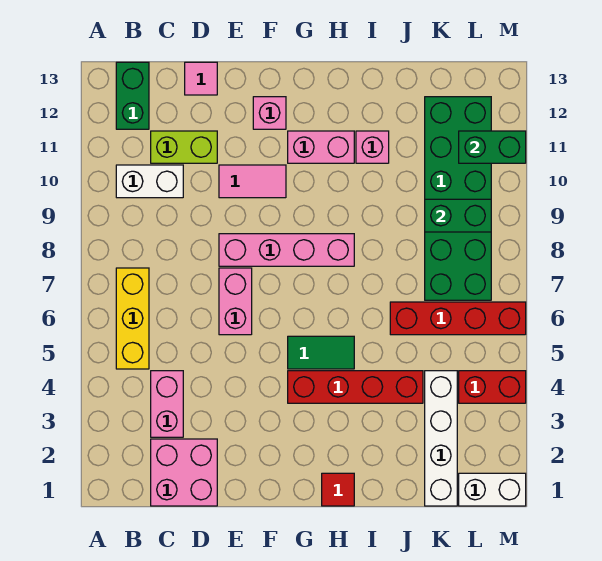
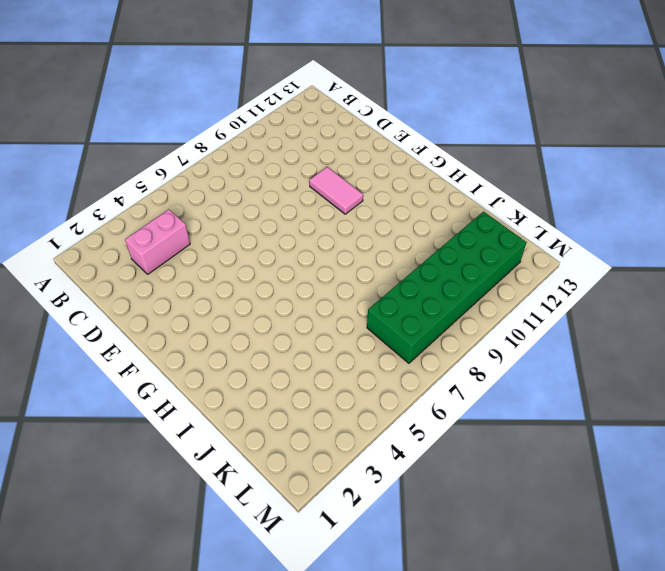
none -> yellow brick B5:B7 level 1
none -> white brick B10:C10 level 1
none -> green brick B12:B13 level 1

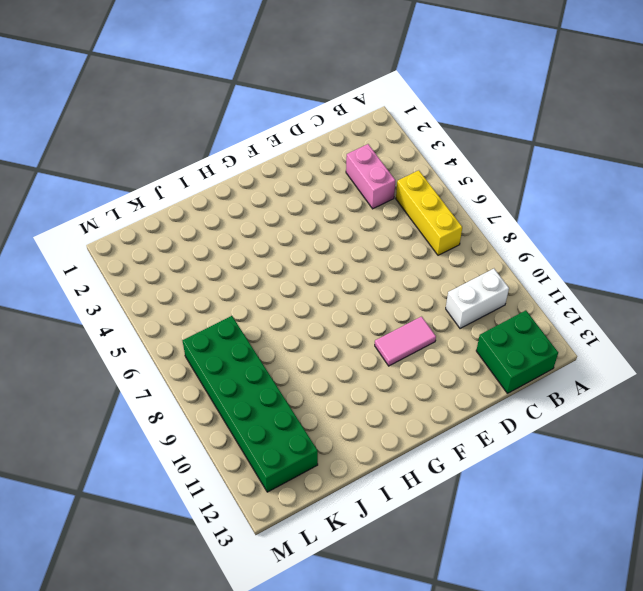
green brick B12:C13 level 1 -> green brick B12:B13 level 1
none -> pink brick C1:D2 level 1
none -> lime brick C11:D11 level 1
none -> pink tile D13 level 1

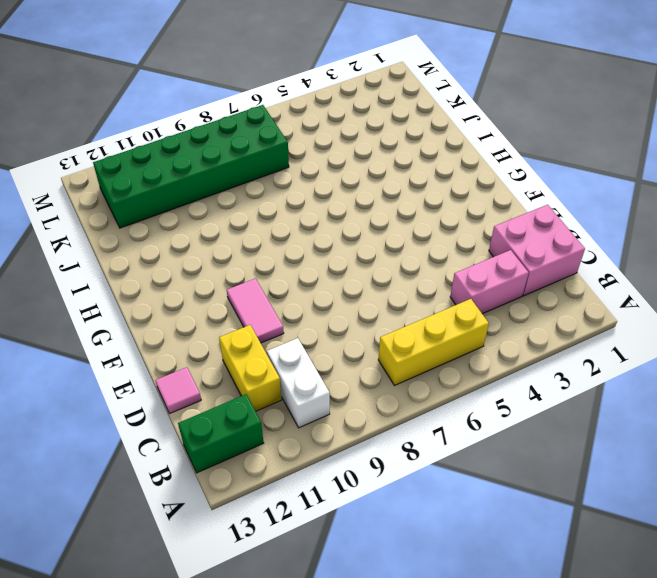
yellow brick C11:D11 level 1 -> lime brick C11:D11 level 1
none -> pink brick E6:E7 level 1
none -> pink brick E8:H8 level 1
none -> pink brick F12 level 1

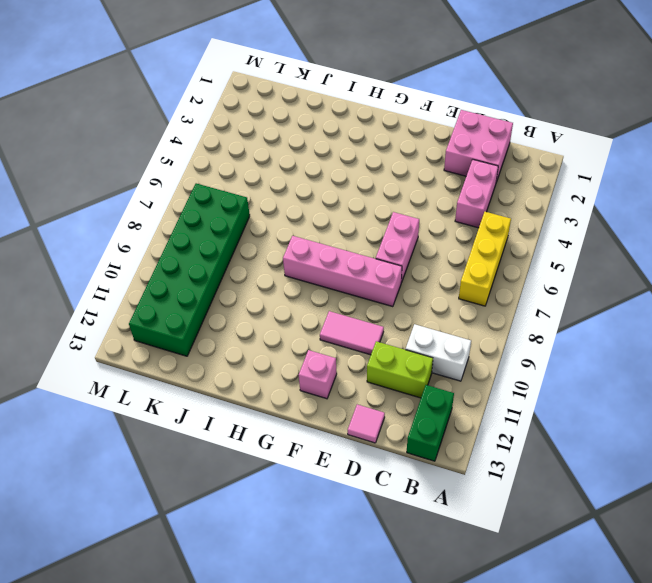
none -> red brick G4:J4 level 1
none -> green tile G5:H5 level 1
none -> pink brick G11:H11 level 1

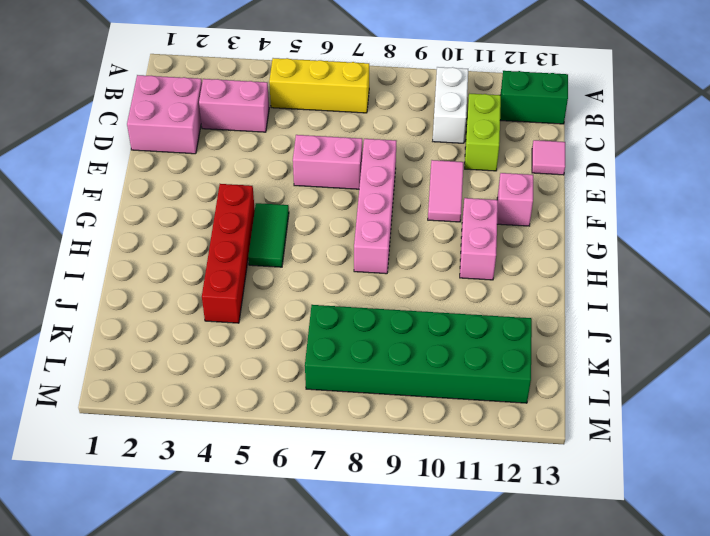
none -> red tile H1 level 1
none -> pink brick I11 level 1
none -> red brick J6:M6 level 1

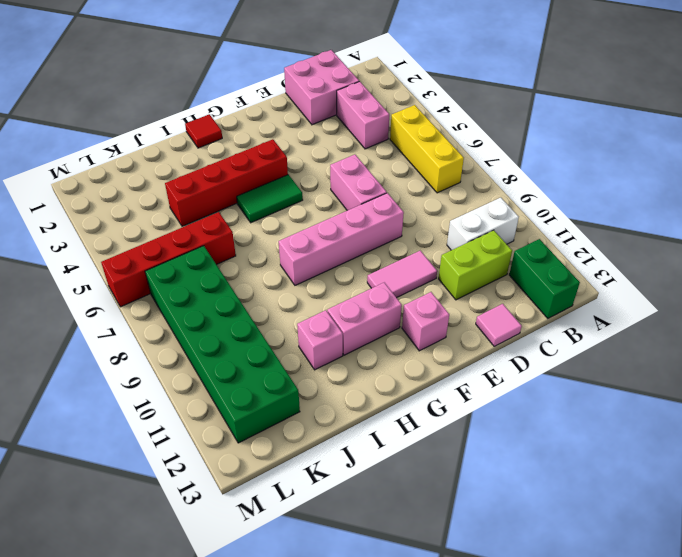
none -> white brick K1:K4 level 1
none -> white brick L1:M1 level 1
none -> red brick L4:M4 level 1

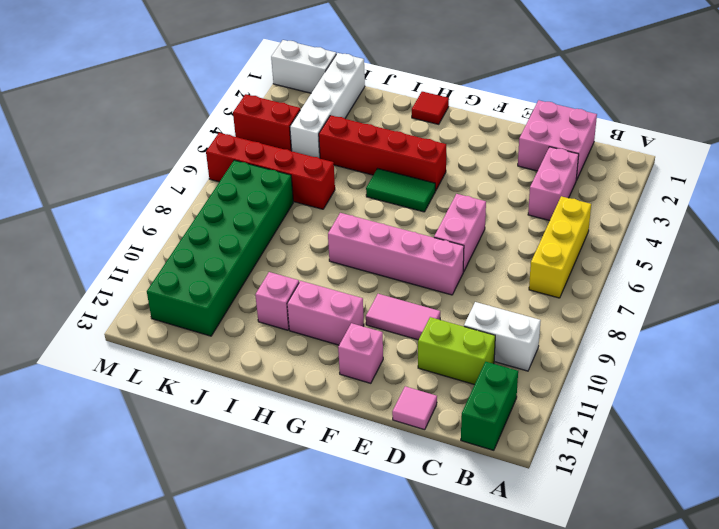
none -> green brick K9:L9 level 2
none -> green brick L11:M11 level 2

